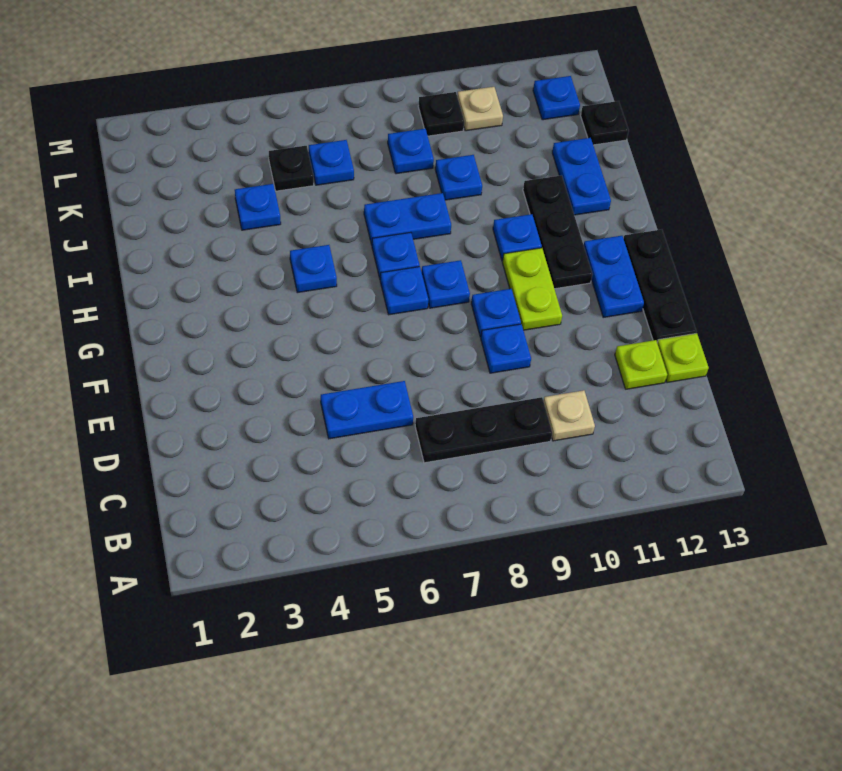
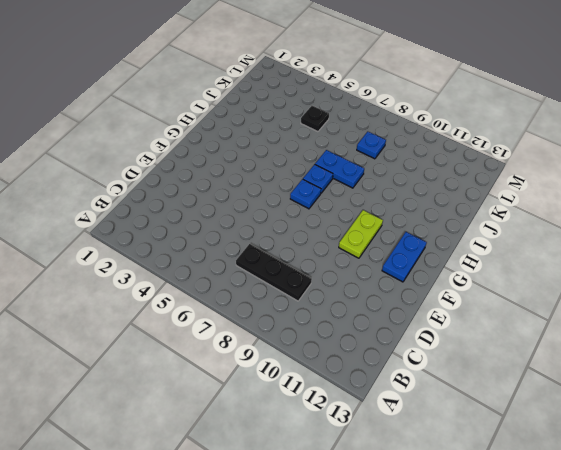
none -> tan plate C10 level 1
none -> blue plate D5:D6 level 1
none -> lime plate D12 level 1

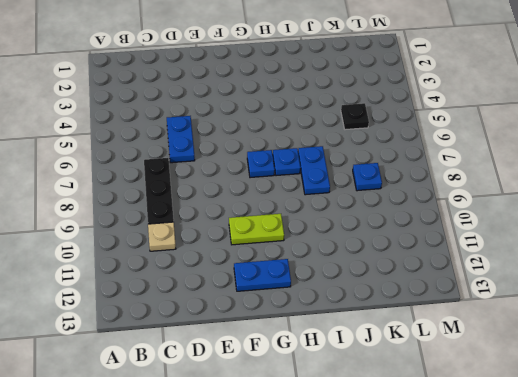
none -> lime plate D12 level 1
none -> lime plate D13 level 1
none -> blue plate E9 level 1

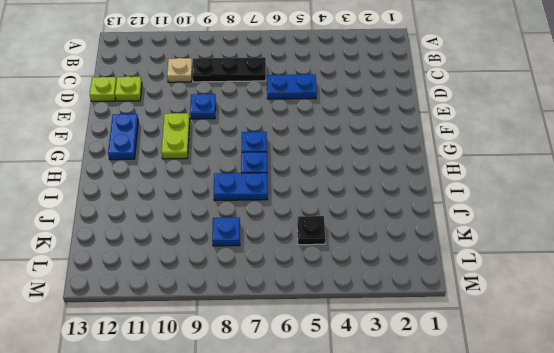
none -> black plate E13:G13 level 1
none -> blue plate F9 level 1
none -> blue plate G8 level 1

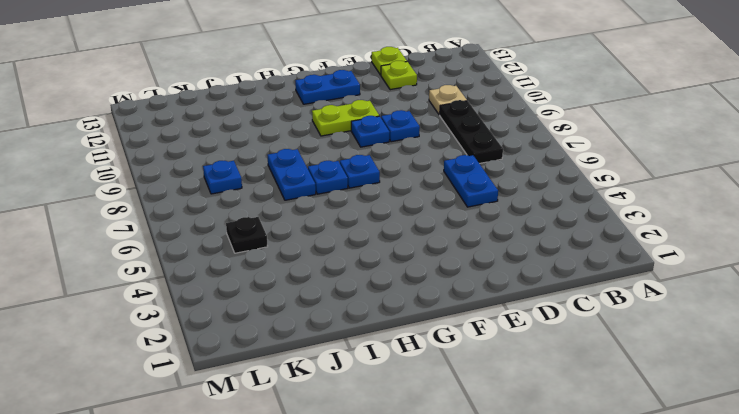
none -> black plate E13:G13 level 1
none -> blue plate G8 level 1
none -> black plate G11:I11 level 1

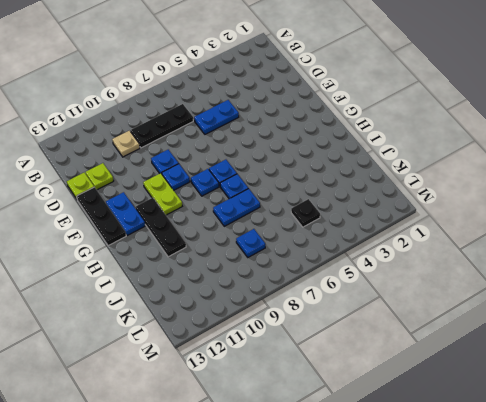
none -> blue plate H5 level 1
none -> blue plate H10 level 1
none -> blue plate I12:J12 level 1

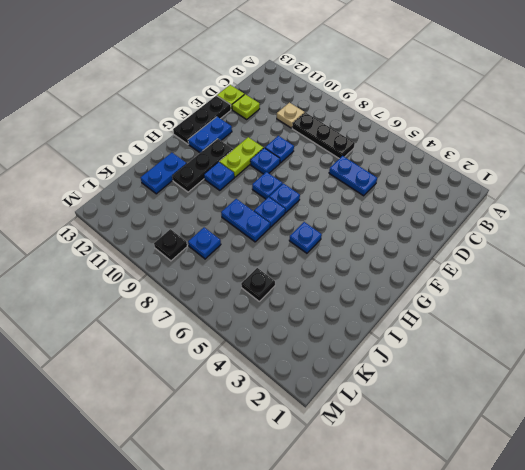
none -> blue plate J4 level 1
none -> blue plate J9 level 1
none -> blue plate K6 level 1

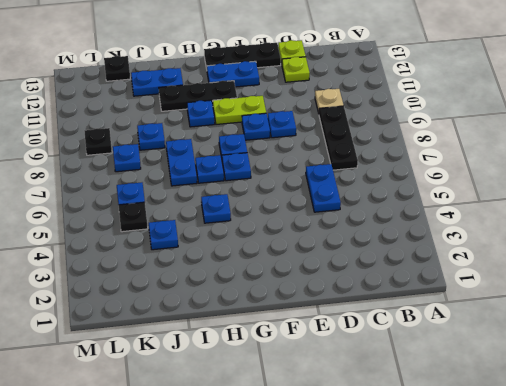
none -> tan plate L10 level 1
none -> blue plate L12 level 1

